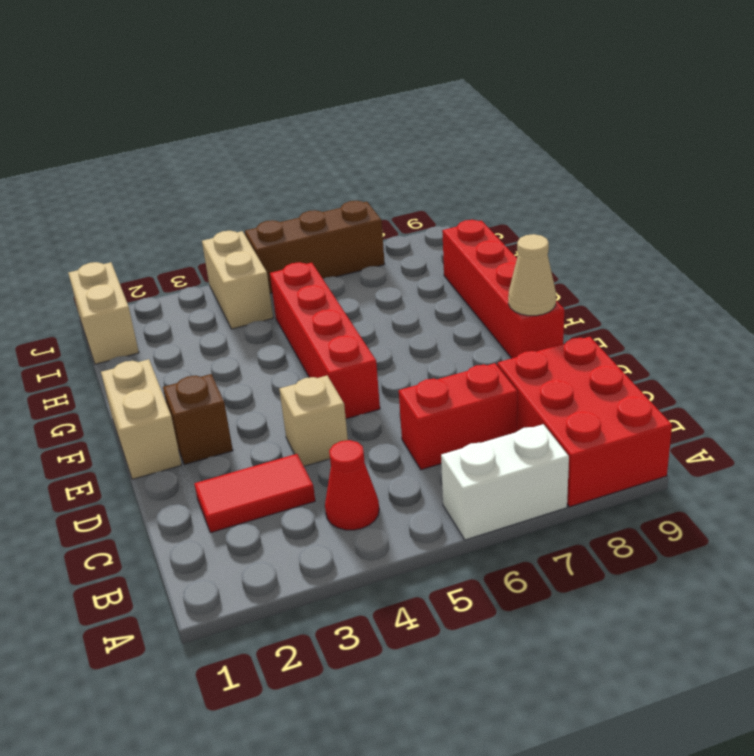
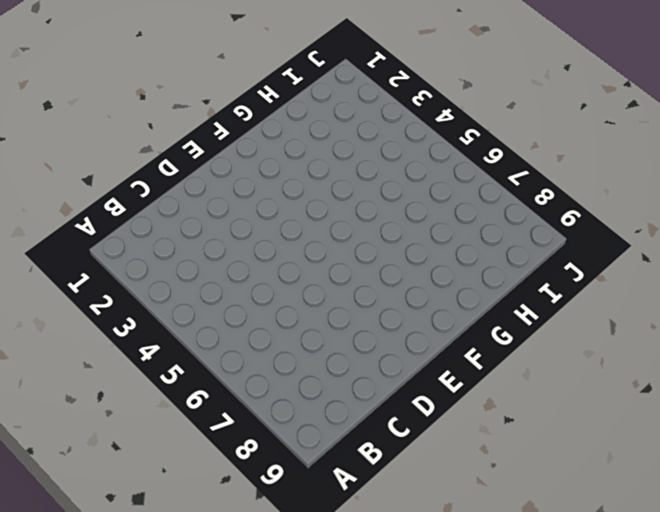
none -> white brick A6:A7 level 1
none -> red brick A8:C9 level 1
none -> red cone B4 level 1

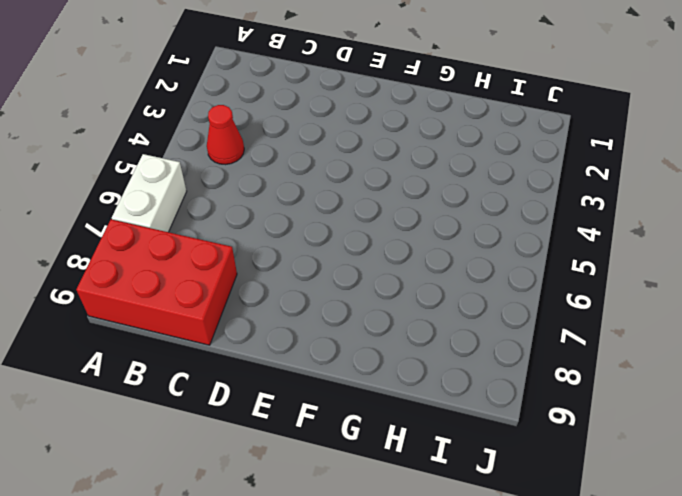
none -> red tile C2:C3 level 1
none -> red brick C6:C7 level 1
none -> tan brick D4 level 1

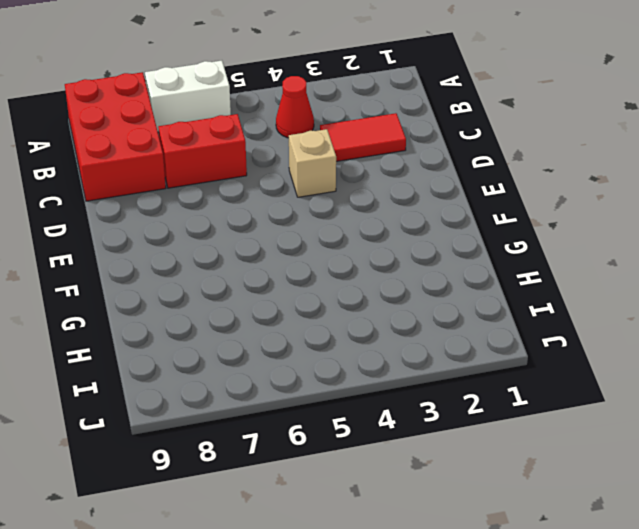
none -> tan brick E1:F1 level 1
none -> brown brick E2 level 1
none -> red brick E5:H5 level 1

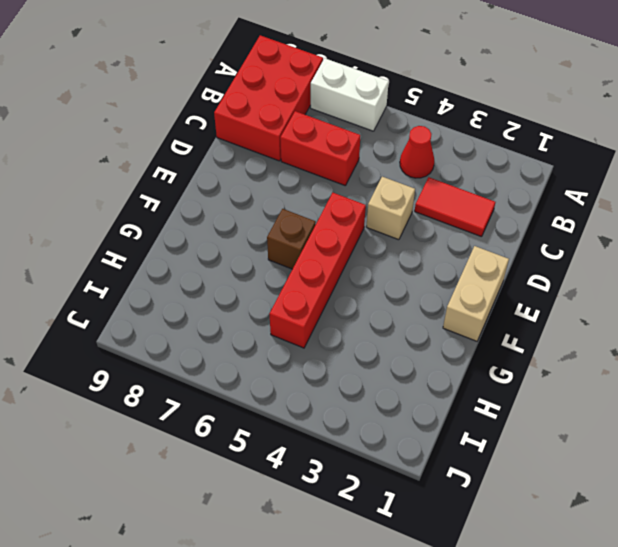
brown brick F6 level 1 -> brown brick E2 level 1
none -> red brick E9:H9 level 1
none -> tan brick I1:J1 level 1
none -> tan brick I4:J4 level 1

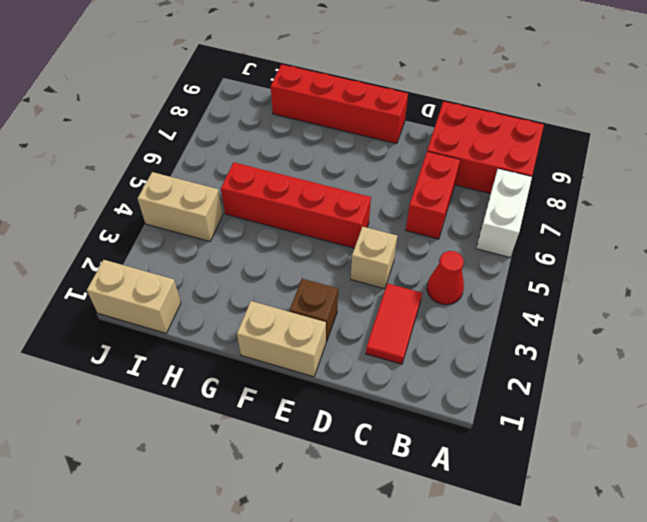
none -> brown brick J5:J7 level 1
none -> tan cone E9 level 2

